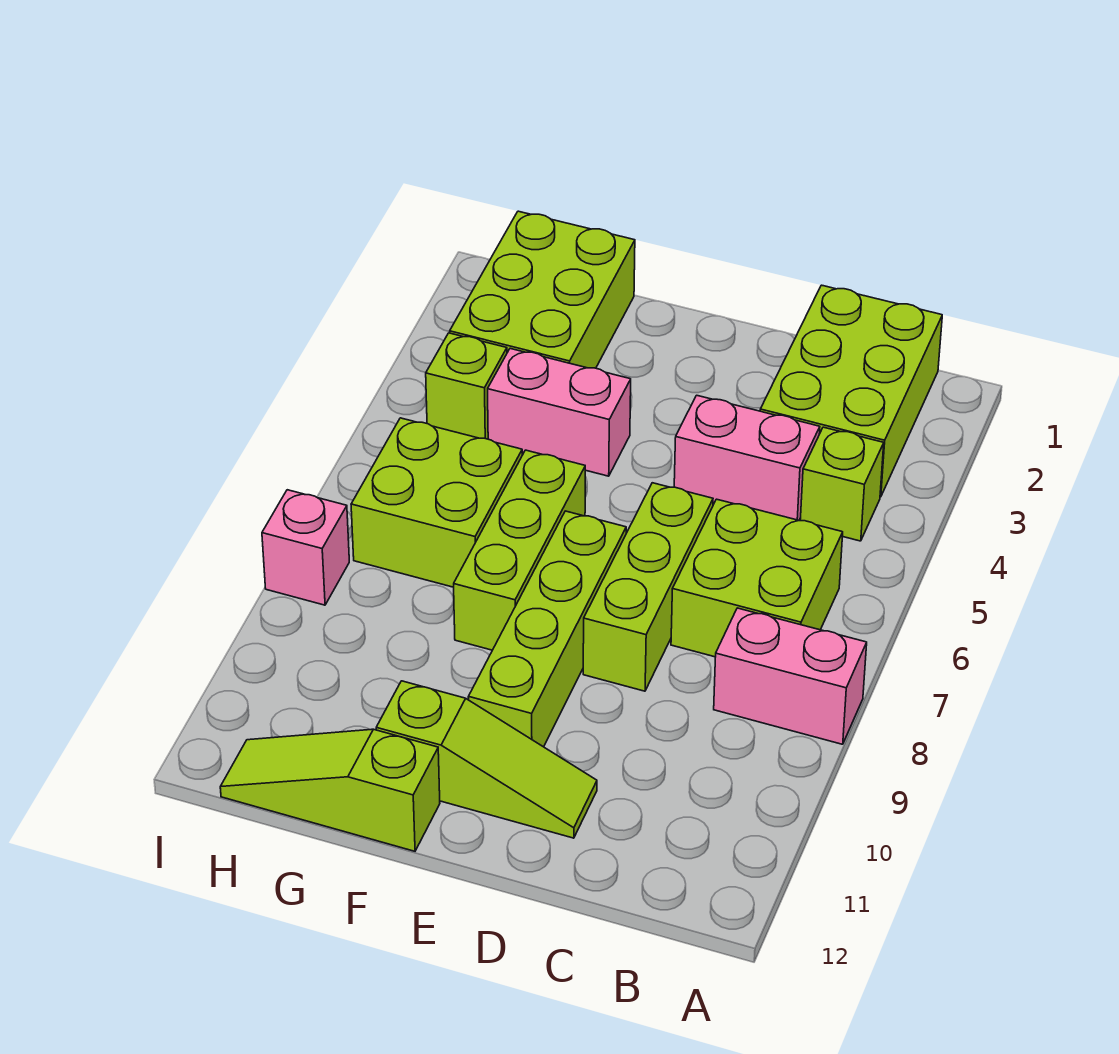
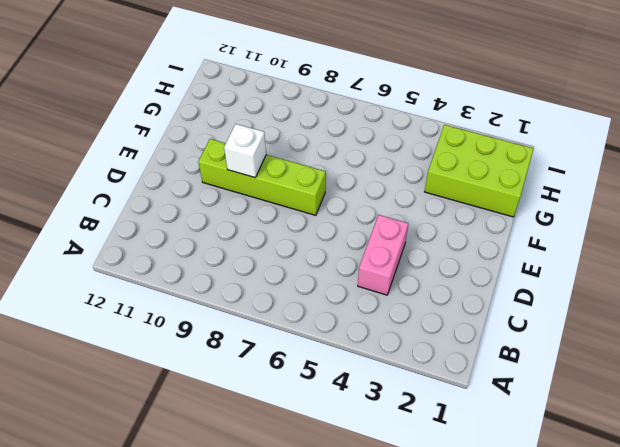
white brick E9 level 2 -> none
none -> pink brick A8:B8 level 1
none -> lime brick B1:C3 level 1
none -> lime brick B4 level 1

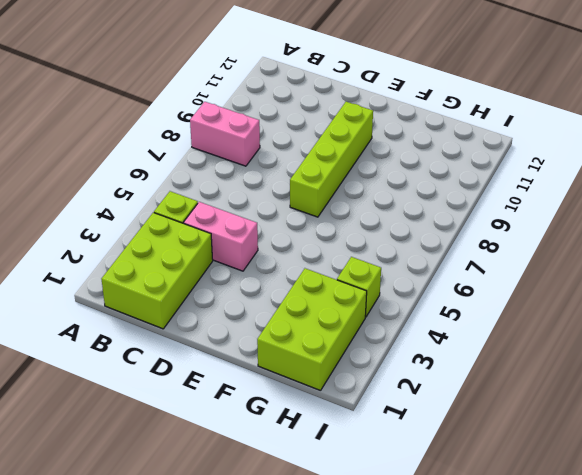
none -> lime brick B6:C7 level 1
none -> lime brick D6:D8 level 1
none -> lime slope D11:F11 level 1 top F

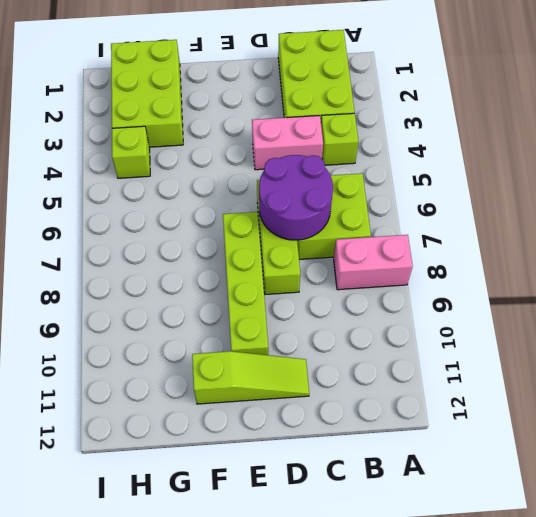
purple round brick C6:D7 level 2 -> none
none -> pink brick F4:G4 level 1
none -> lime brick F6:F8 level 1
none -> lime slope F12:H12 level 1 top F

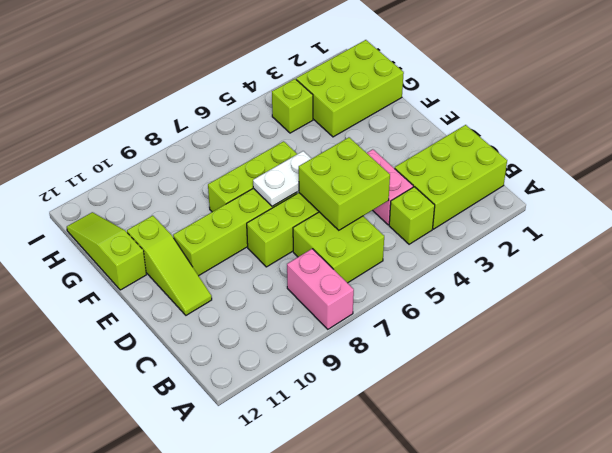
lime brick C5:D6 level 2 -> lime brick G6:H7 level 1
white plate E6:E7 level 2 -> none
none -> pink brick F4:G4 level 1
none -> pink brick I8 level 1

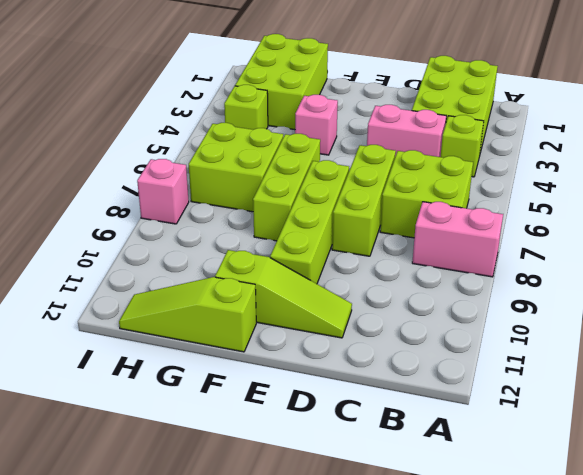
pink brick F4 level 1 -> pink brick F4:G4 level 1

